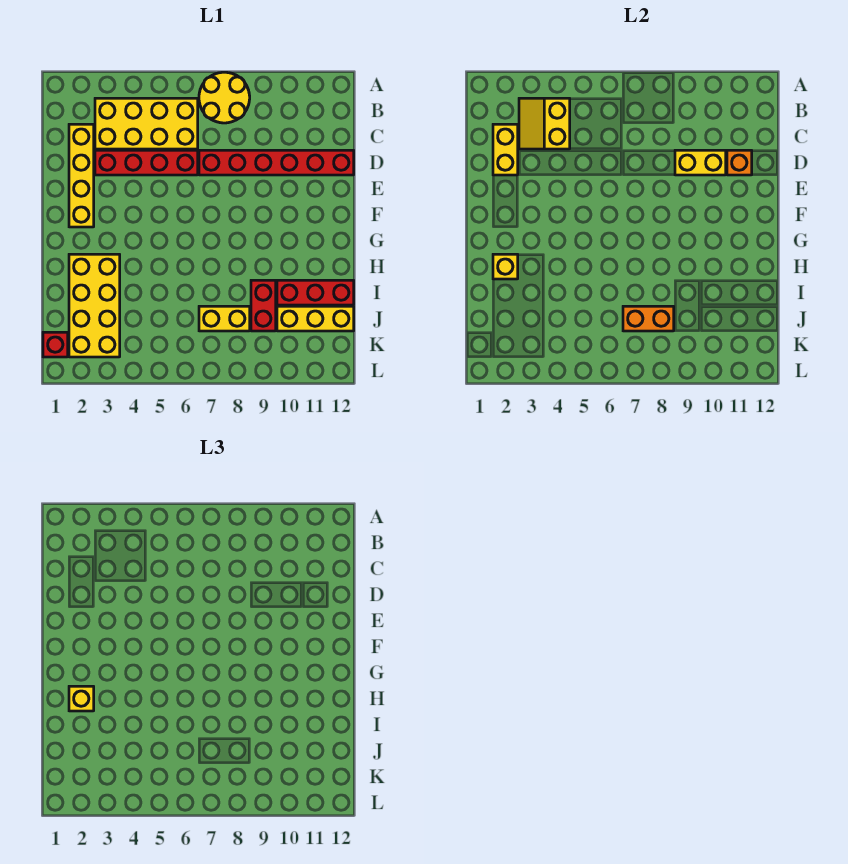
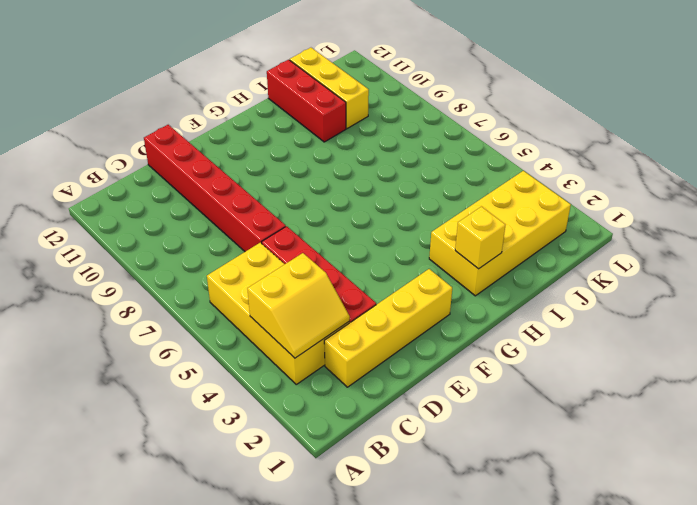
none -> yellow round brick A7:B8 level 1
none -> red brick I9:J9 level 1
none -> yellow brick J7:J8 level 1

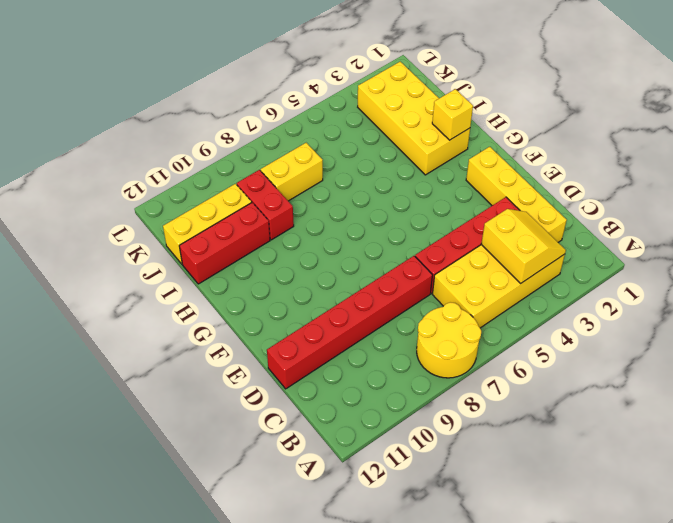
none -> red brick K1 level 1
none -> yellow brick C2:D2 level 2
none -> yellow brick D9:D10 level 2

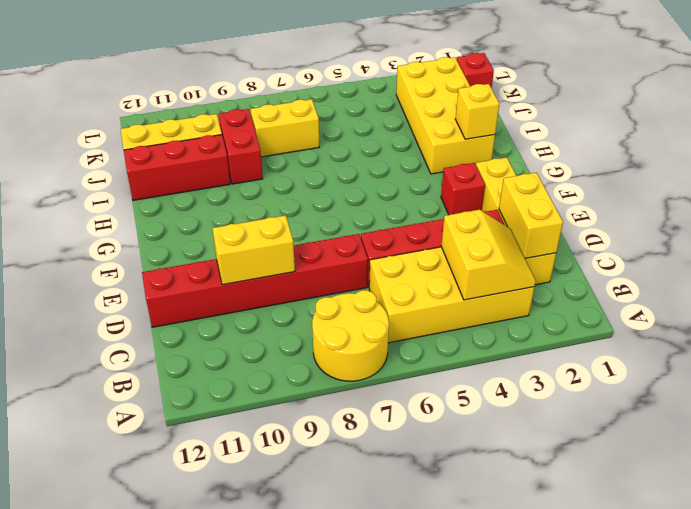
red brick F3 level 1 -> none
none -> orange brick D11 level 2
none -> orange brick J7:J8 level 2
none -> yellow brick H2 level 3

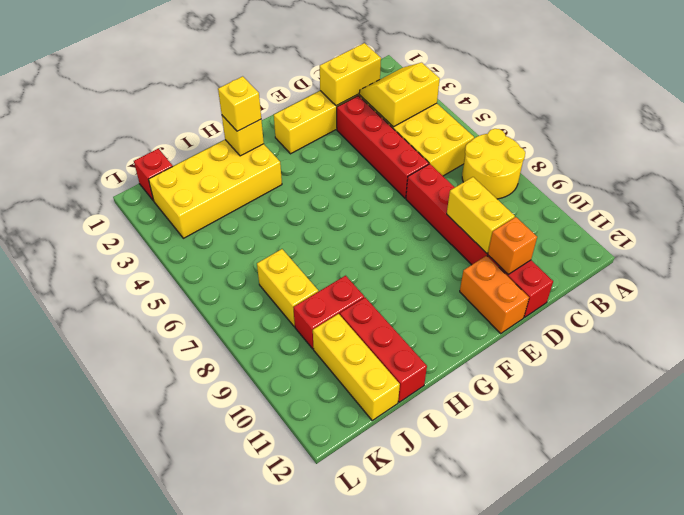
orange brick E11:E12 level 1 -> orange brick J7:J8 level 2

